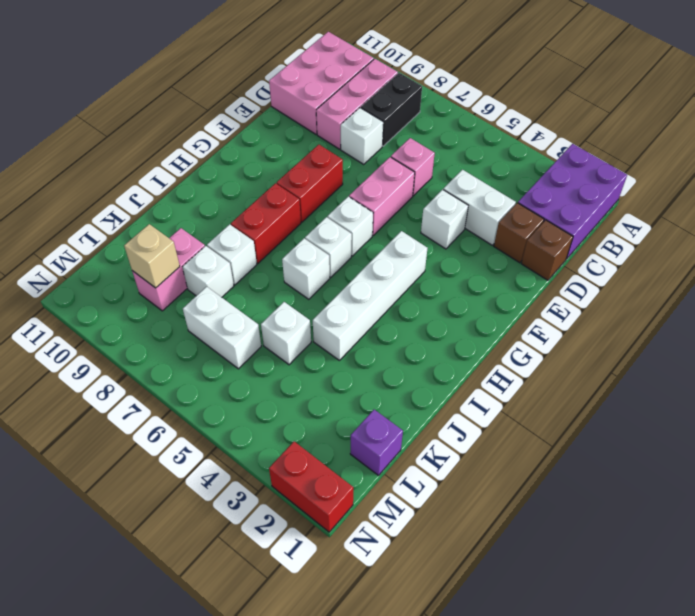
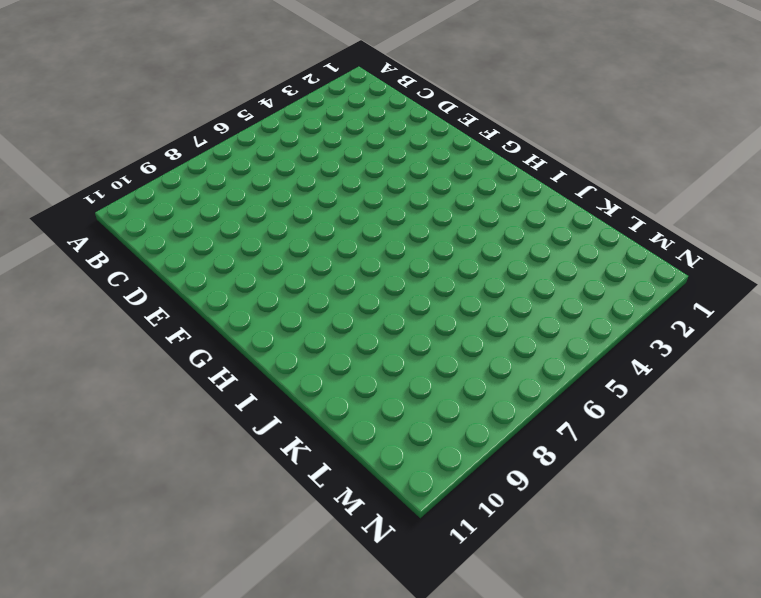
none -> purple brick A1:C2 level 1
none -> black brick B8:C8 level 1
none -> pink brick B9:D9 level 1

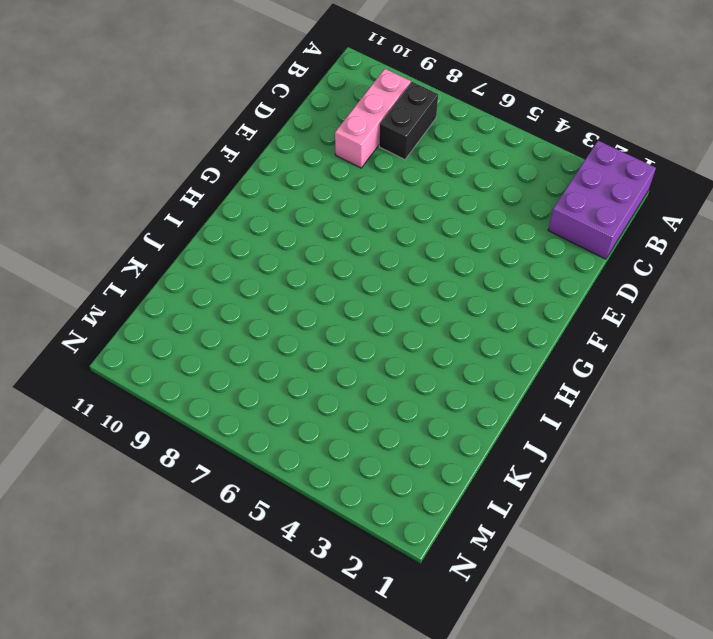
none -> pink brick B10:D11 level 1
none -> brown brick D1 level 1
none -> brown brick D2 level 1

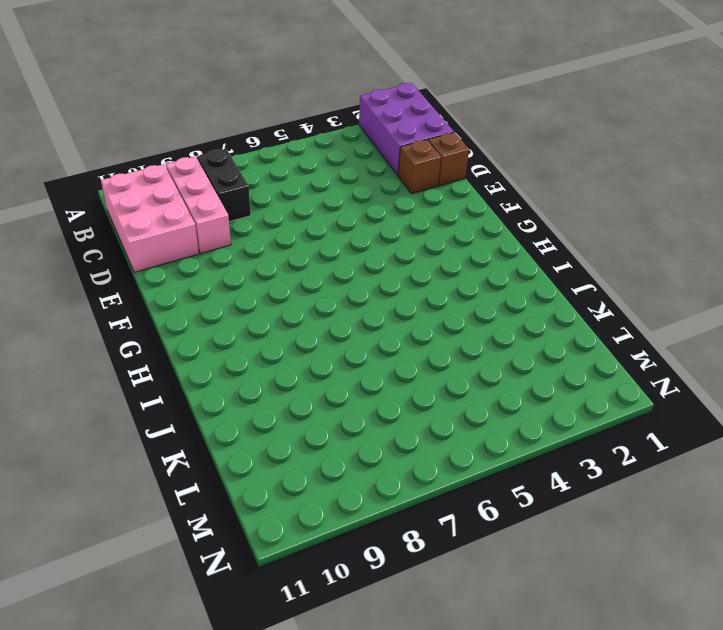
none -> white brick D3:D4 level 1
none -> pink brick D6 level 1
none -> white brick D8 level 1

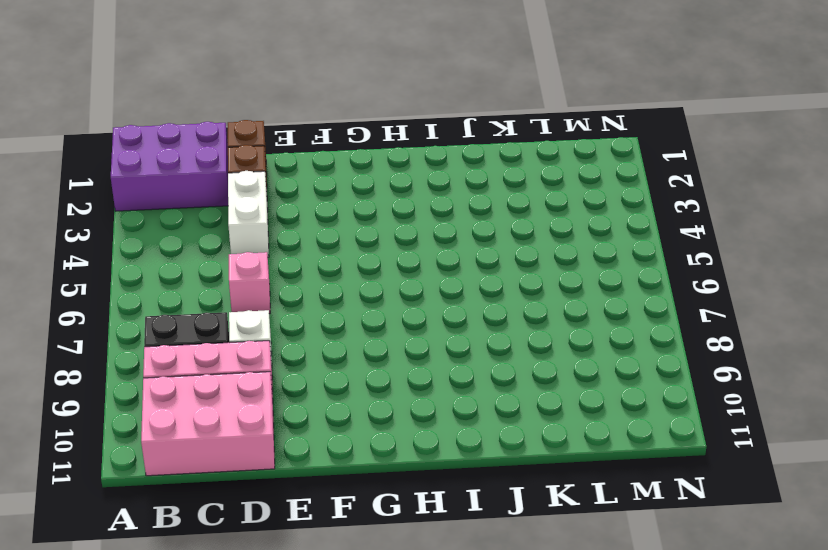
none -> white brick E4 level 1
none -> pink brick E6:F6 level 1
none -> red brick F8:G8 level 1

